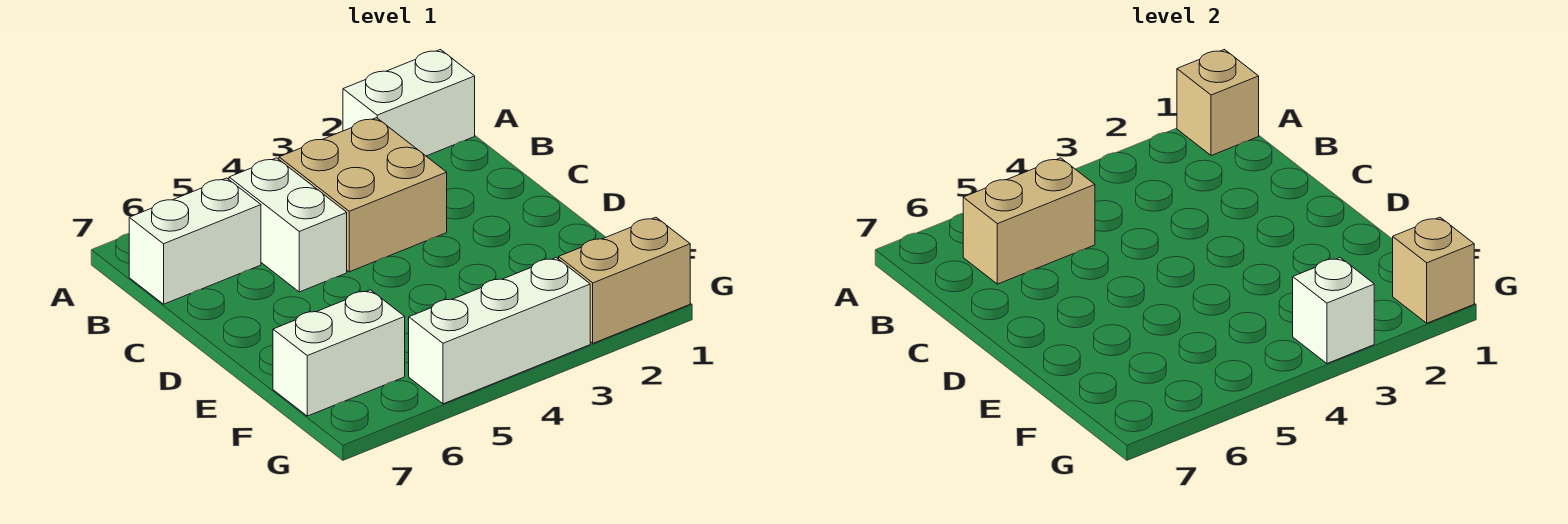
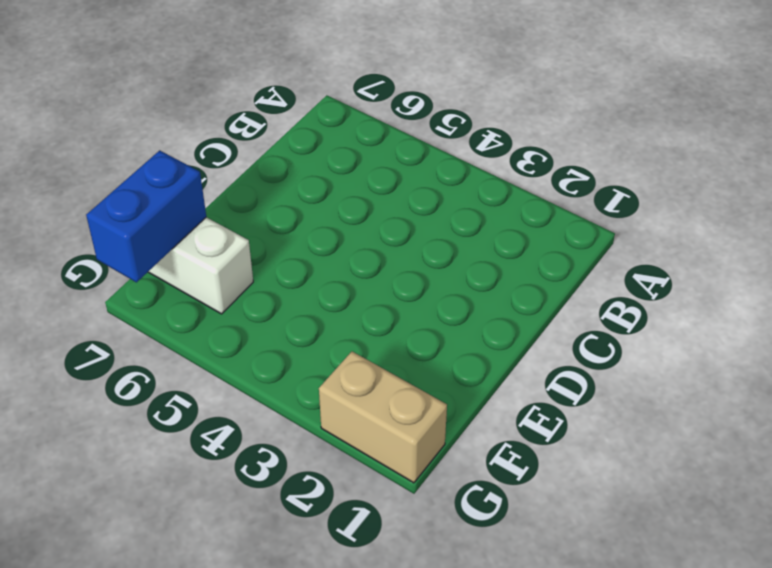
blue brick F7:G7 level 2 -> none
none -> white brick A1:A2 level 1
none -> tan brick B3:C4 level 1

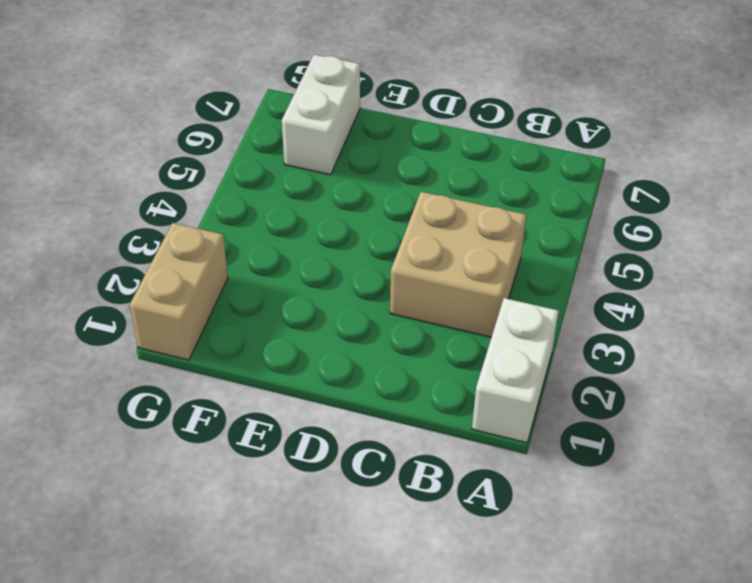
none -> white brick B5:C5 level 1
none -> white brick B6:B7 level 1

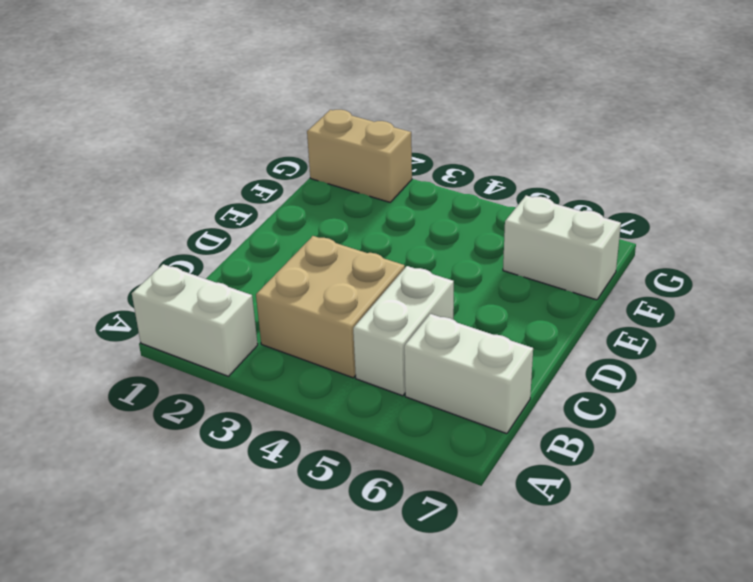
none -> white brick G3:G5 level 1
none -> tan brick A1 level 2

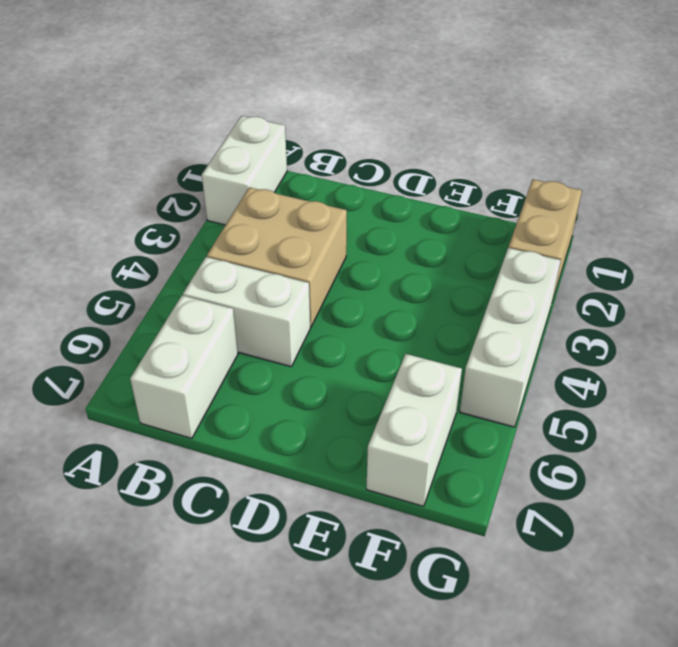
none -> tan brick A1 level 2
none -> tan brick B5:B6 level 2

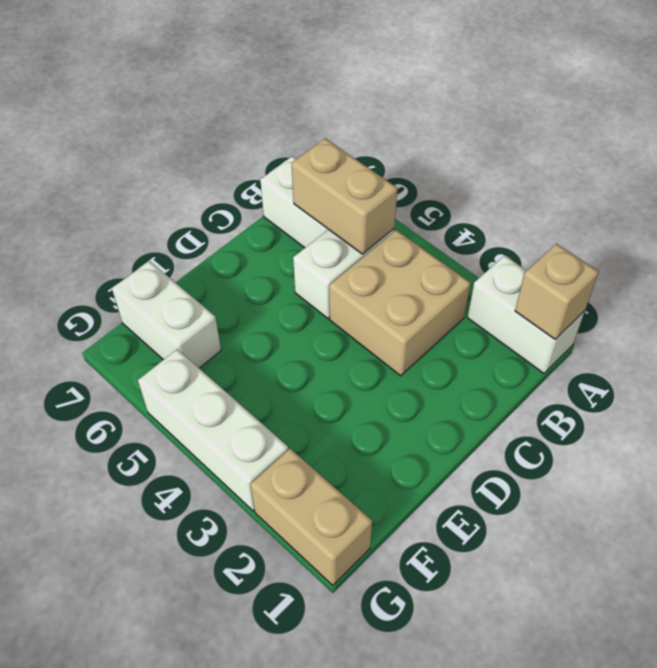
none -> tan brick G1 level 2
none -> white brick G3 level 2

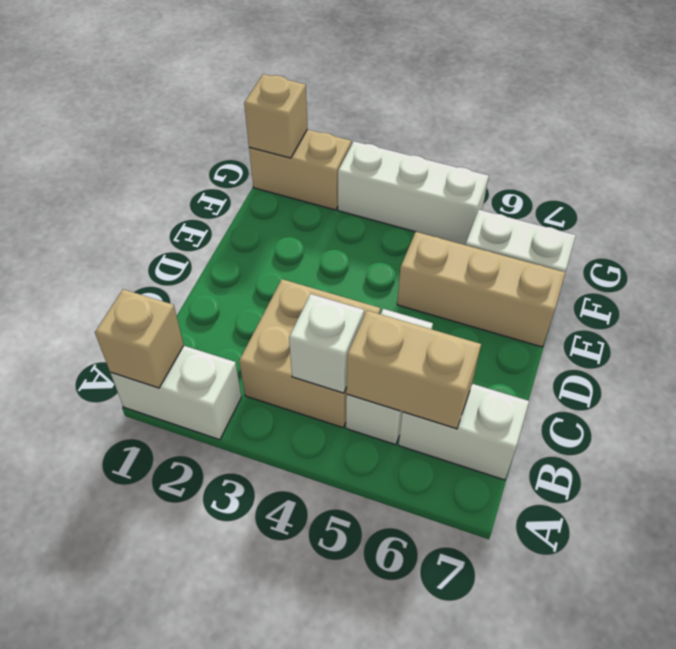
white brick B4 level 2 -> white brick G3 level 2
tan brick E5:E7 level 1 -> none

